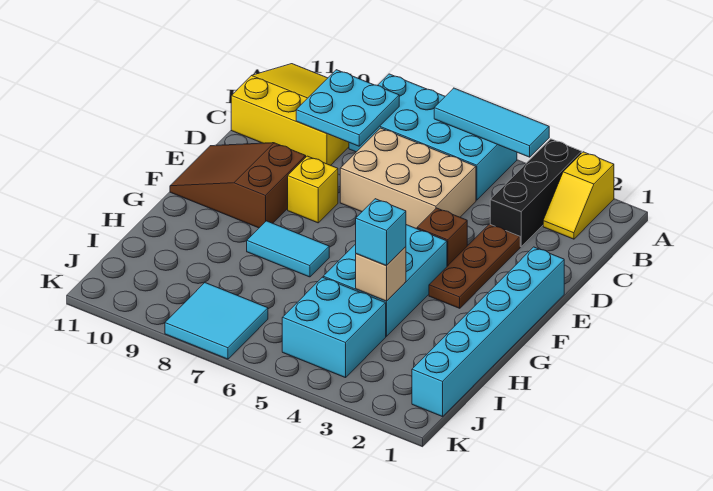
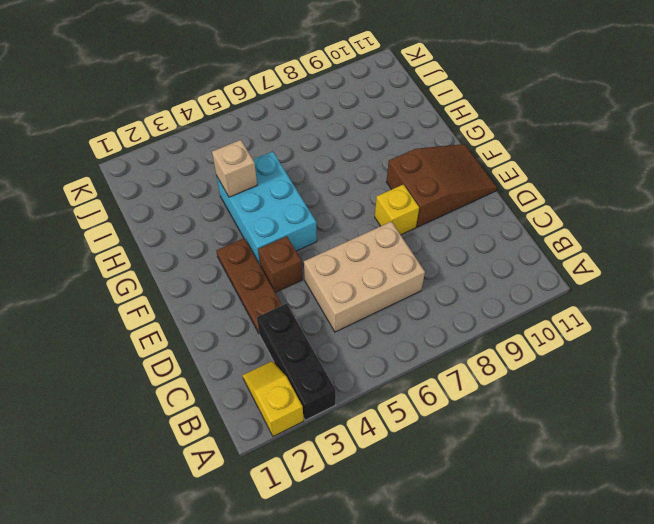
none -> cyan brick A5:B8 level 1
none -> yellow slope A9:C11 level 1 top C
none -> cyan brick E1:J1 level 1

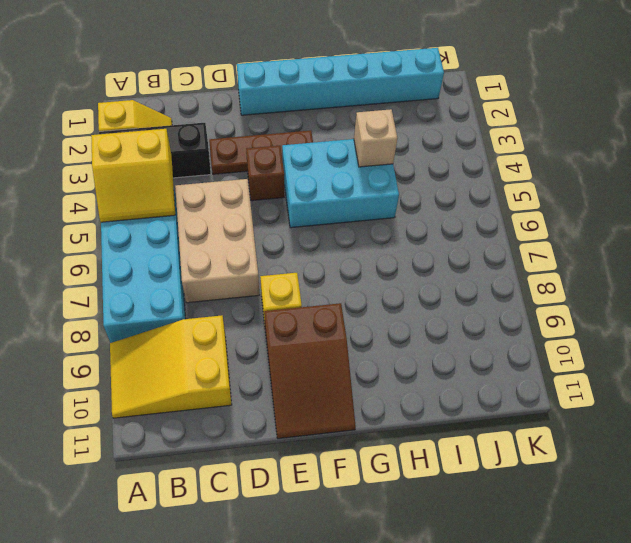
yellow slope A4:B5 level 2 top 4 -> cyan tile A4:A6 level 2
yellow slope A9:C10 level 1 top C -> yellow slope A9:C11 level 1 top C
none -> cyan tile G7:G8 level 1
none -> cyan brick I4:J5 level 1
none -> cyan tile J7:K8 level 1

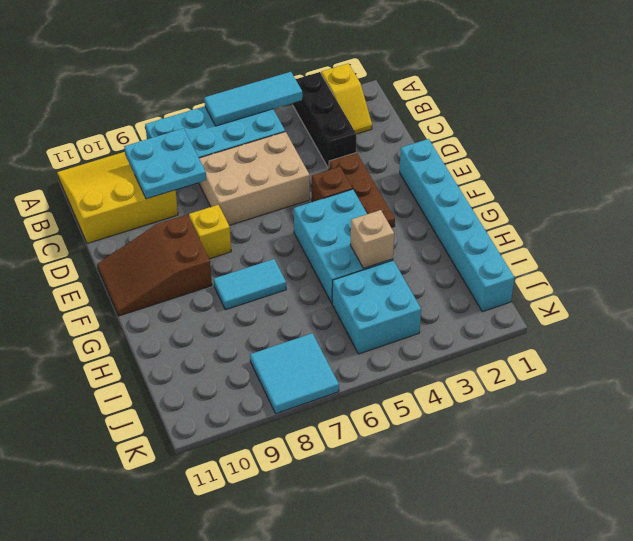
none -> cyan brick H4 level 3

